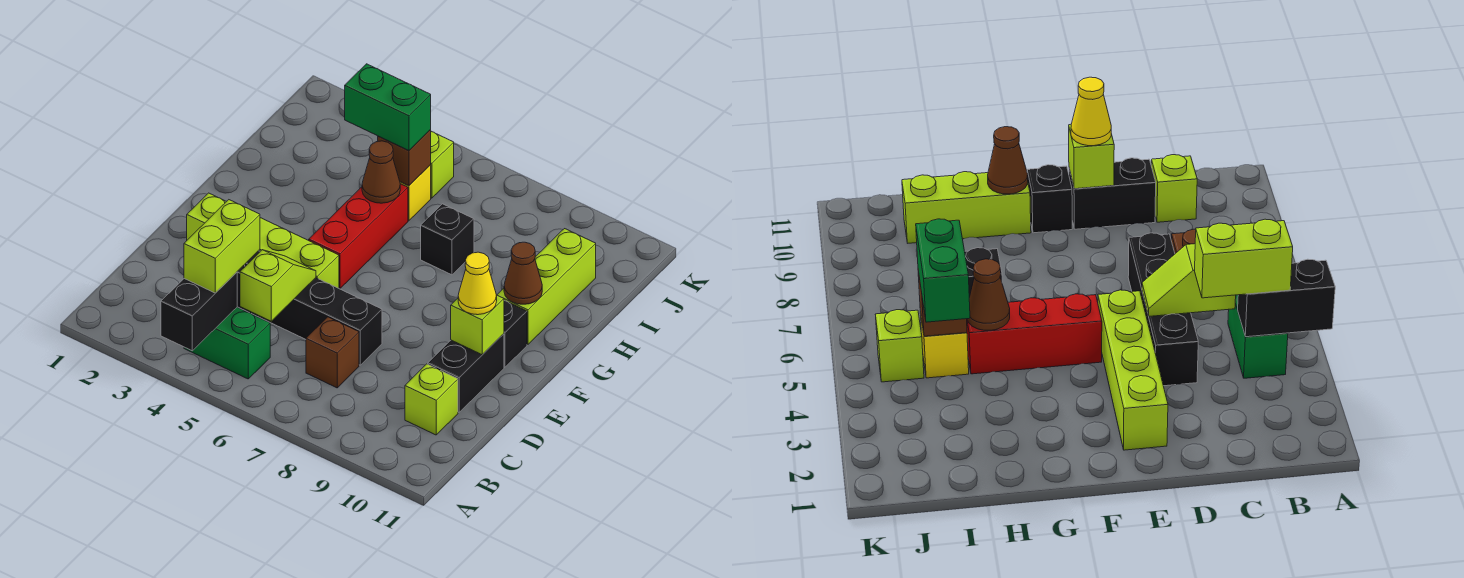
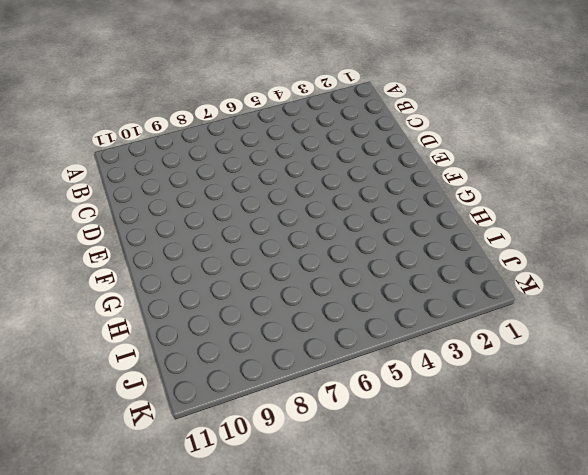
none -> green brick B4:B5 level 1
none -> brown brick C7 level 1
none -> lime brick C10 level 1

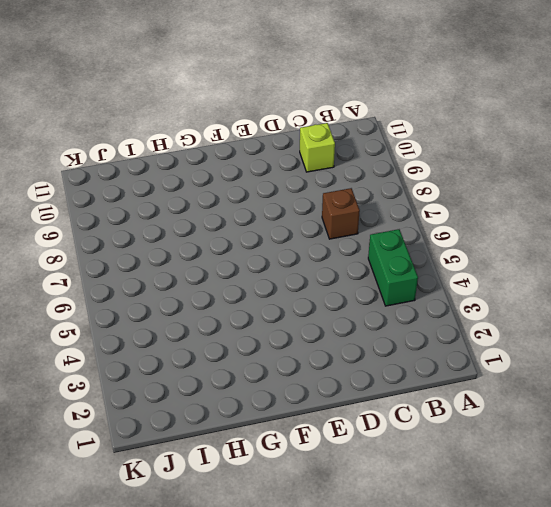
none -> black brick D4:D7 level 1
none -> black brick D10:E10 level 1
none -> lime brick E2:E5 level 1

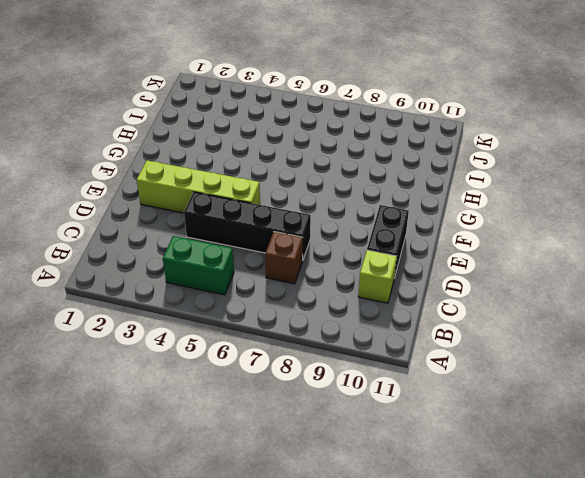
none -> red brick F5:H5 level 1
none -> black brick F10 level 1
none -> lime brick G10:I10 level 1

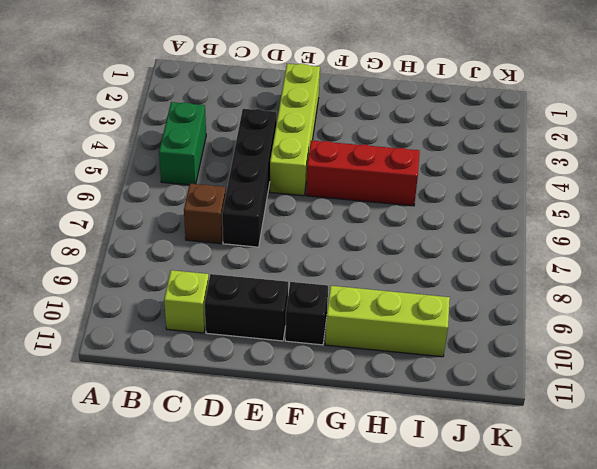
none -> black brick H7 level 1
none -> yellow brick I5 level 1
none -> lime brick J5 level 1

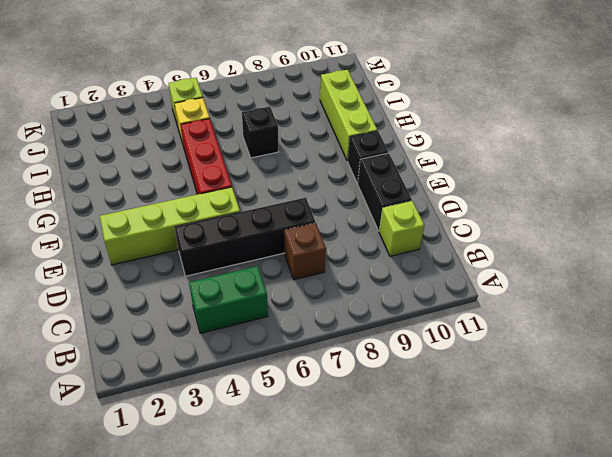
none -> black brick A4:B4 level 2
none -> lime slope C5:D5 level 2 top C
none -> lime brick E10 level 2

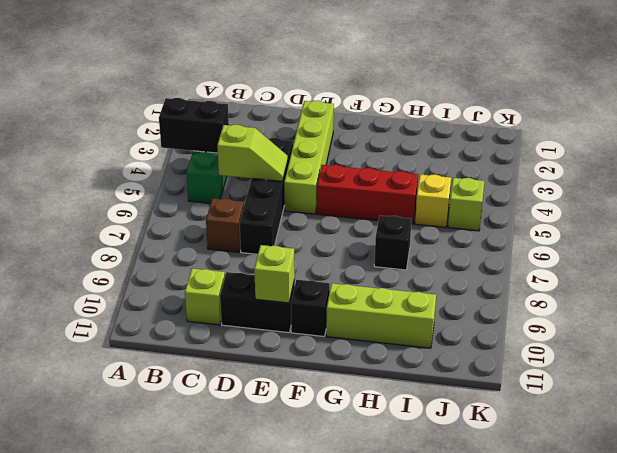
none -> brown cone G10 level 2
none -> brown cone H5 level 2
none -> brown brick I5 level 2

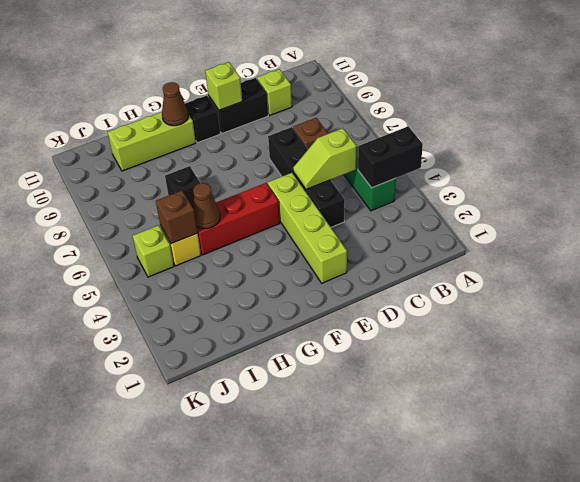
none -> lime brick B4:C4 level 3
none -> yellow cone E10 level 3
none -> green brick I4:I5 level 3

